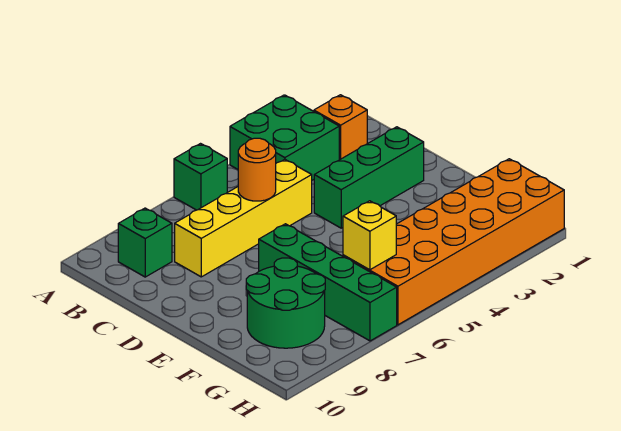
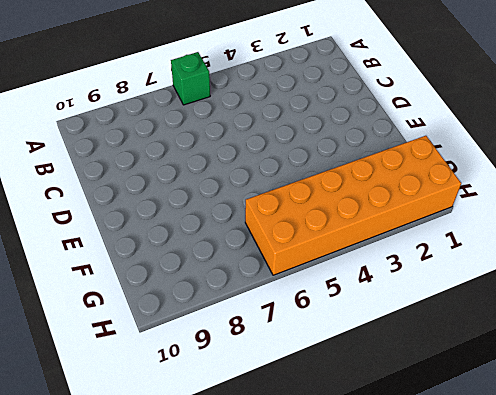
none -> green brick A3:B4 level 1
none -> orange brick B2 level 1

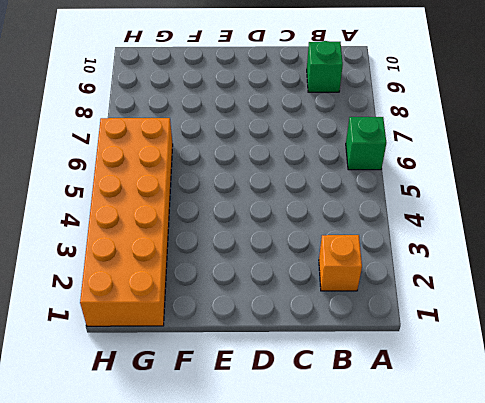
none -> green brick A3:B4 level 1
none -> yellow brick C5:C8 level 1

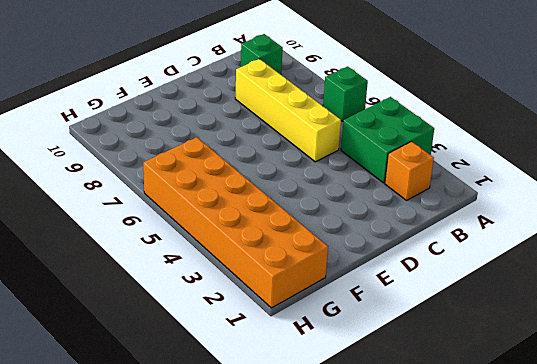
none -> green brick D2:D4 level 1
none -> green brick E7:H7 level 1

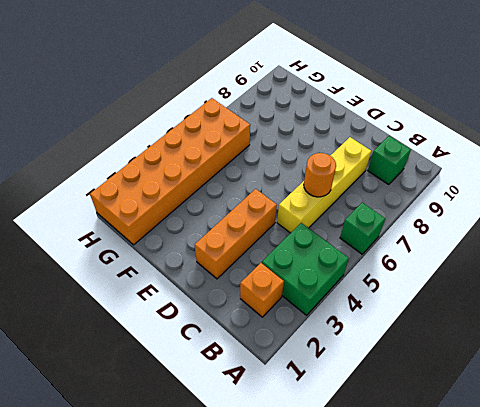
orange brick D2:D4 level 1 -> green brick D2:D4 level 1
none -> green brick E7:H7 level 1
none -> green round brick F8:G9 level 1

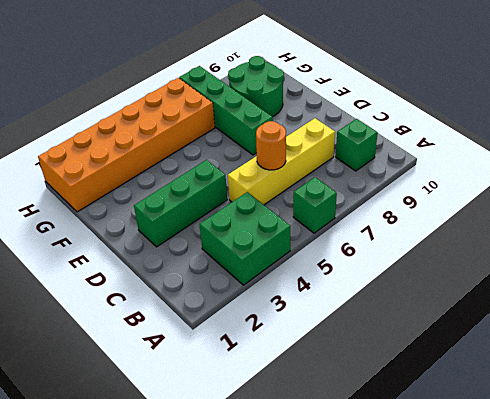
none -> orange brick B2 level 1
none -> yellow brick G6 level 2

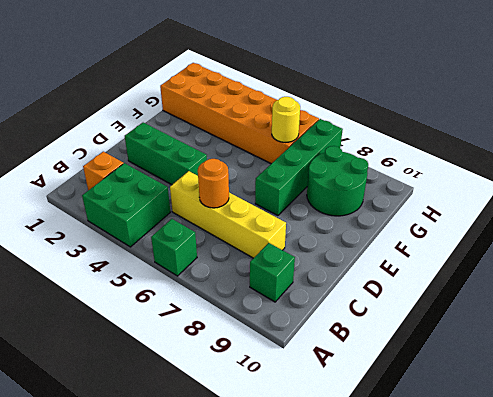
yellow round brick G6 level 2 -> yellow brick G6 level 2

